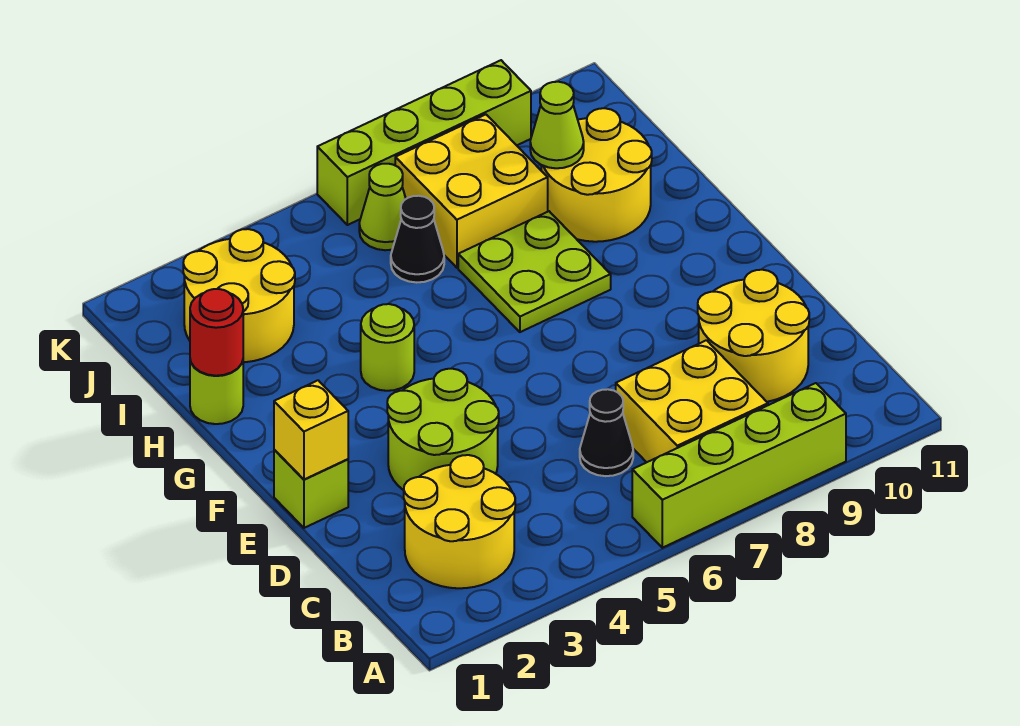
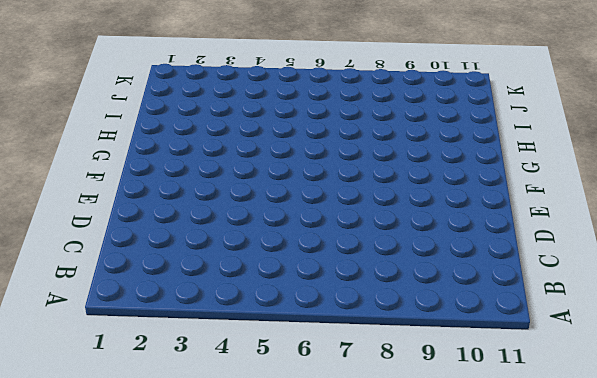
none -> lime brick A6:A9 level 1
none -> yellow round brick B2:C3 level 1
none -> yellow brick B7:C8 level 1

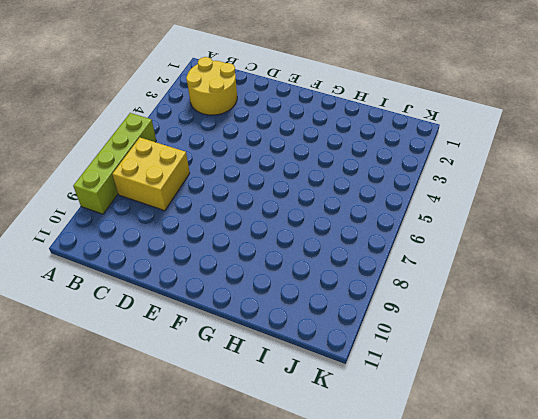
none -> black cone C6 level 1
none -> yellow round brick C9:D10 level 1
none -> lime round brick D3:E4 level 1

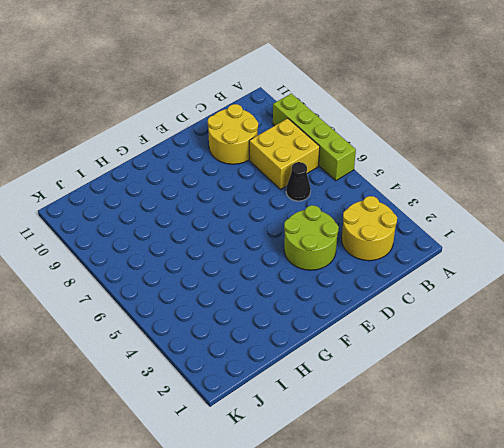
none -> lime brick E1 level 1
none -> lime round brick G4 level 1
none -> lime plate G7:H8 level 1

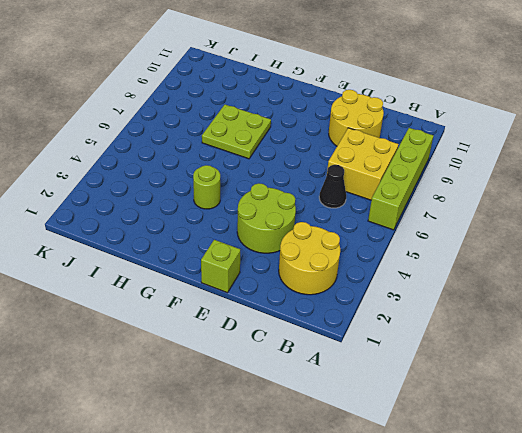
none -> lime round brick H1 level 1
none -> yellow round brick H9:I10 level 1
none -> yellow round brick I2:J3 level 1

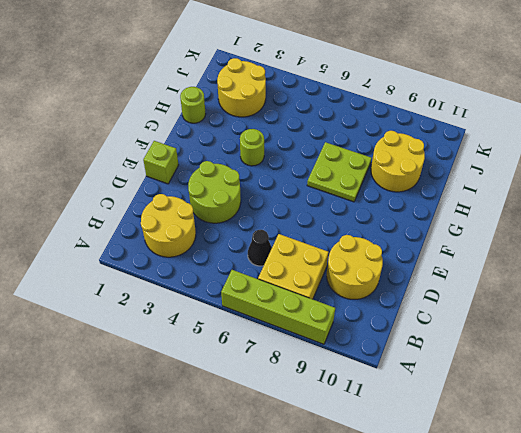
none -> black cone I6 level 1
none -> yellow brick I7:J8 level 1
none -> lime cone J6 level 1

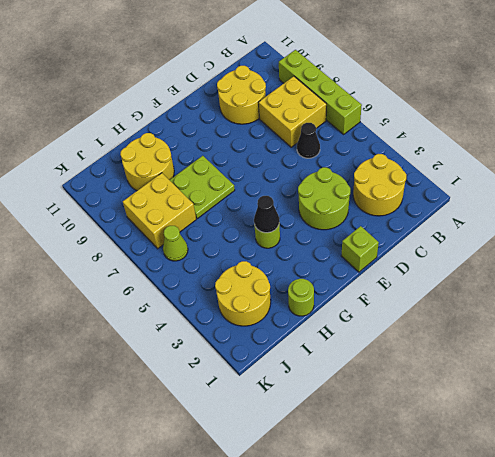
black cone G4 level 2 -> black cone I6 level 1
none -> lime brick K6:K9 level 1
none -> yellow brick E1 level 2
none -> red round brick H1 level 2

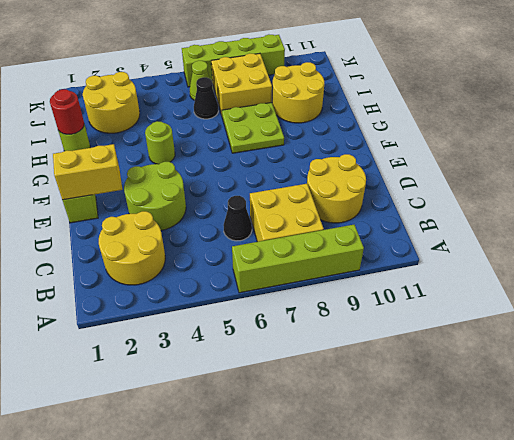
yellow brick E1:E2 level 2 -> yellow brick E1 level 2
none -> lime cone I9 level 2

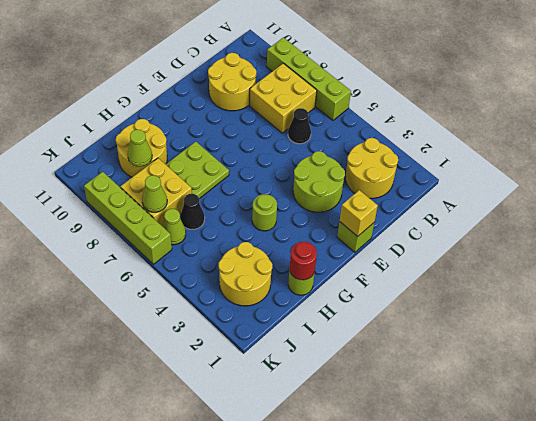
lime cone J7 level 2 -> none

